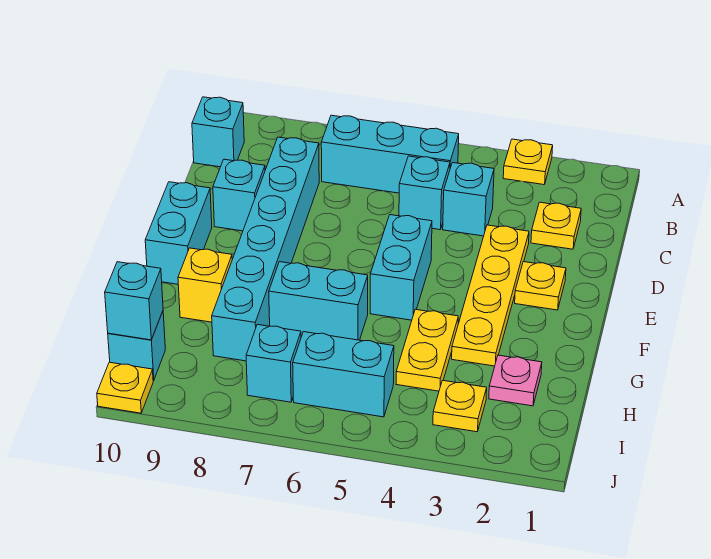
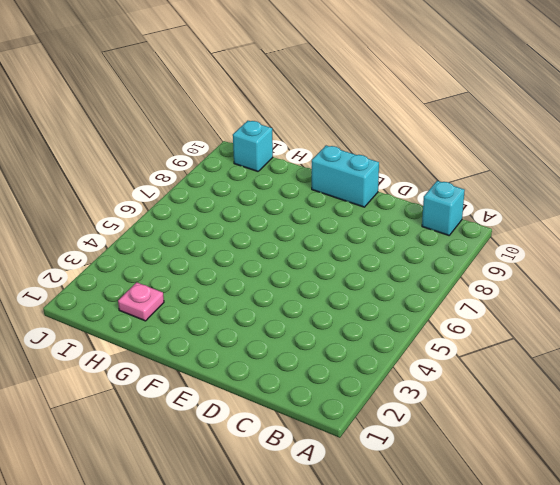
none -> yellow plate A3 level 1
none -> cyan brick B5:B7 level 1
none -> yellow plate C2 level 1

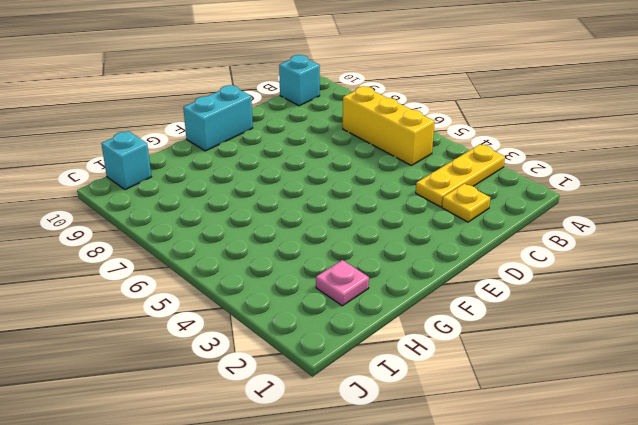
yellow plate A3:C3 level 1 -> yellow plate A3 level 1
yellow brick B5:B7 level 1 -> cyan brick B5:B7 level 1
none -> cyan brick C4 level 1
none -> cyan brick C5 level 1
none -> cyan brick C8:H8 level 1

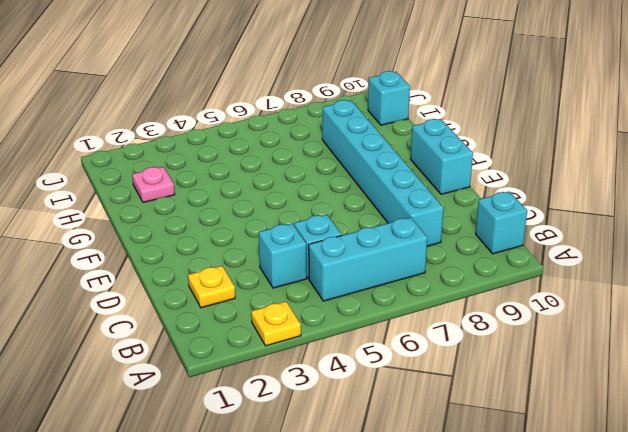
none -> yellow plate D3:G3 level 1
none -> cyan brick D9 level 1
none -> yellow plate E2 level 1

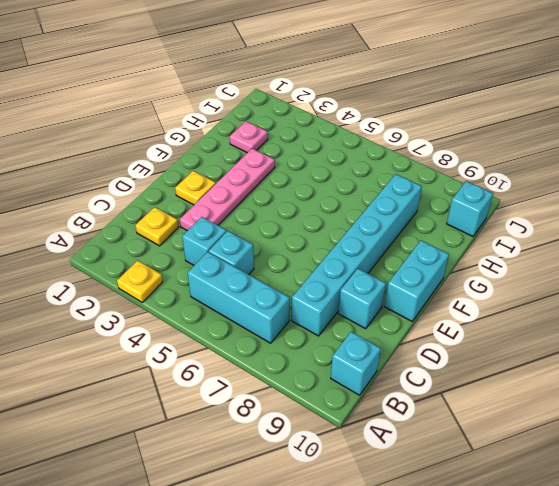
pink plate D3:G3 level 1 -> yellow plate D3:G3 level 1
none -> cyan brick E5:F5 level 1
none -> yellow plate G4:H4 level 1
none -> cyan brick G6:G7 level 1

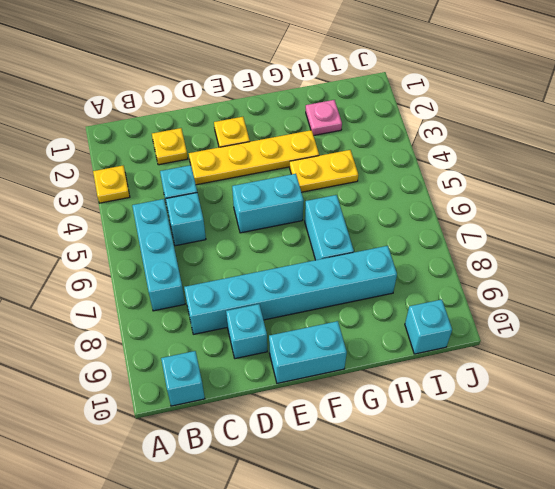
none -> yellow brick G9 level 1
none -> yellow plate I3 level 1
none -> cyan brick I5:I6 level 1

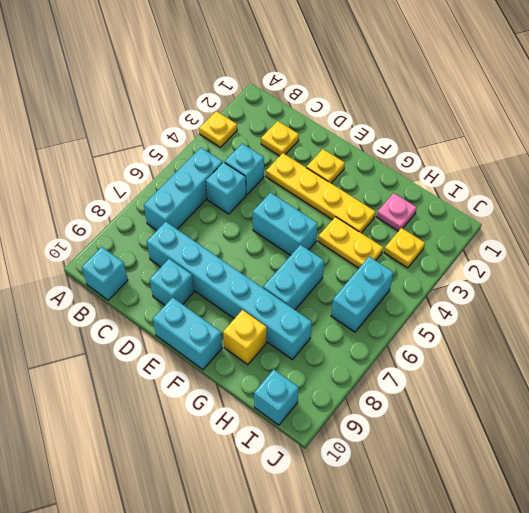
none -> cyan brick I7 level 1
none -> yellow plate J10 level 1
none -> cyan brick I10 level 2

